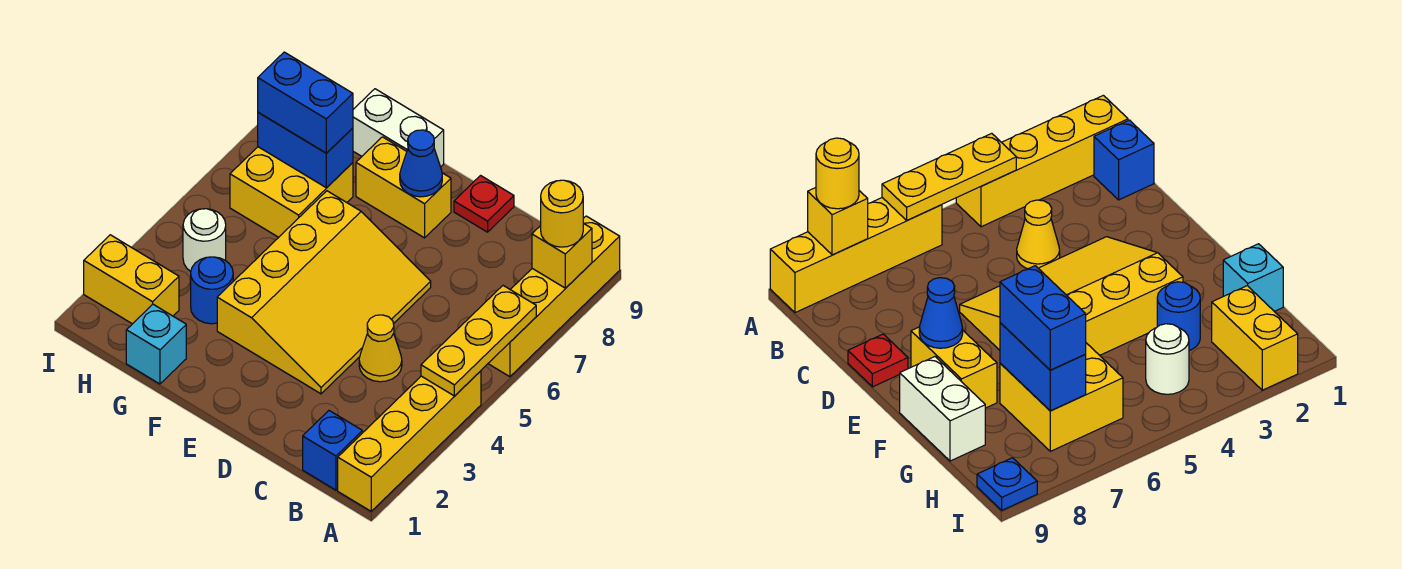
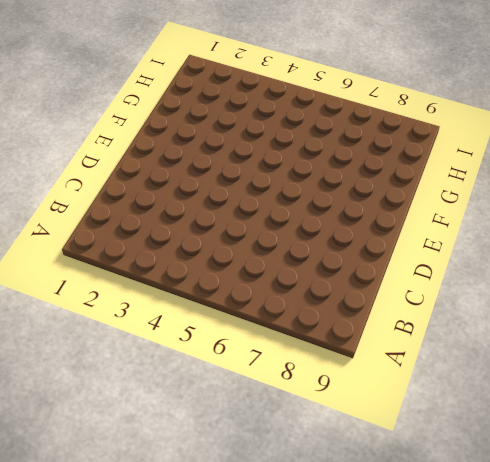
none -> yellow brick A1:A4 level 1
none -> yellow brick A6:A9 level 1
none -> blue brick B1 level 1

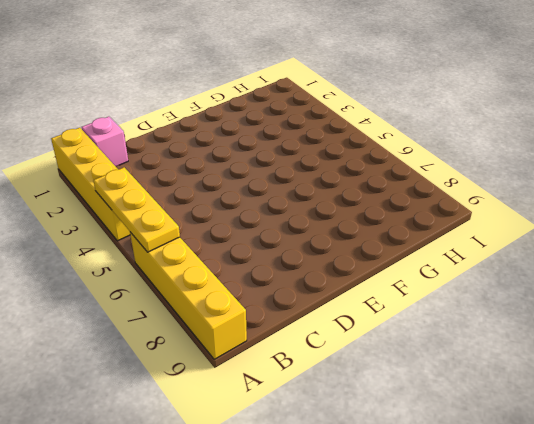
pink brick B1 level 1 -> blue brick B1 level 1
none -> yellow cone C4 level 1
none -> yellow slope D3:F6 level 1 top F
none -> red plate D9 level 1

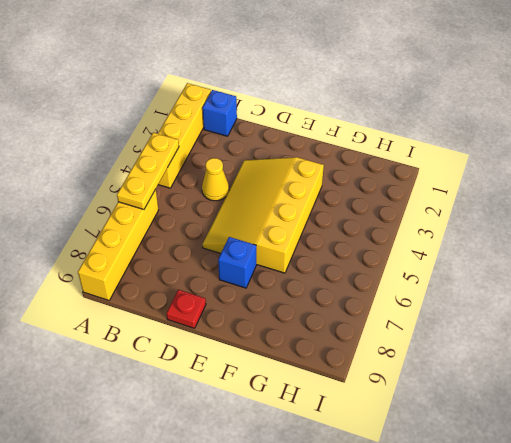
blue brick E7 level 1 -> none
none -> yellow brick E8:F8 level 1
none -> white brick F9:G9 level 1
none -> cyan brick G1 level 1

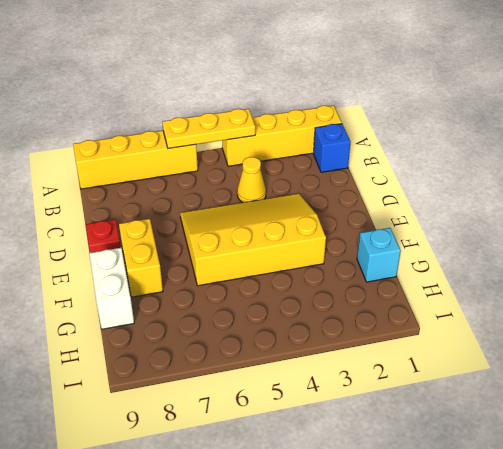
none -> blue round brick G3 level 1
none -> yellow brick G6:H7 level 1
none -> yellow brick H2:I2 level 1

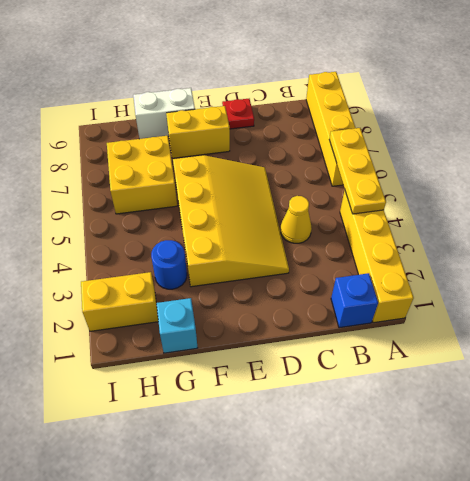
none -> white round brick H4 level 1
none -> blue plate I9 level 1
none -> yellow brick A8 level 2

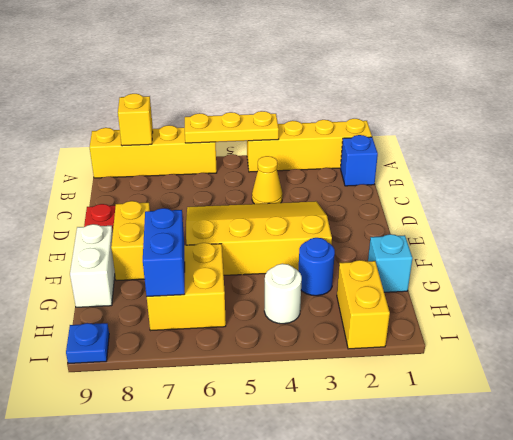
none -> blue cone E8 level 2
none -> yellow round brick A8 level 3
none -> blue brick G7:H7 level 3

